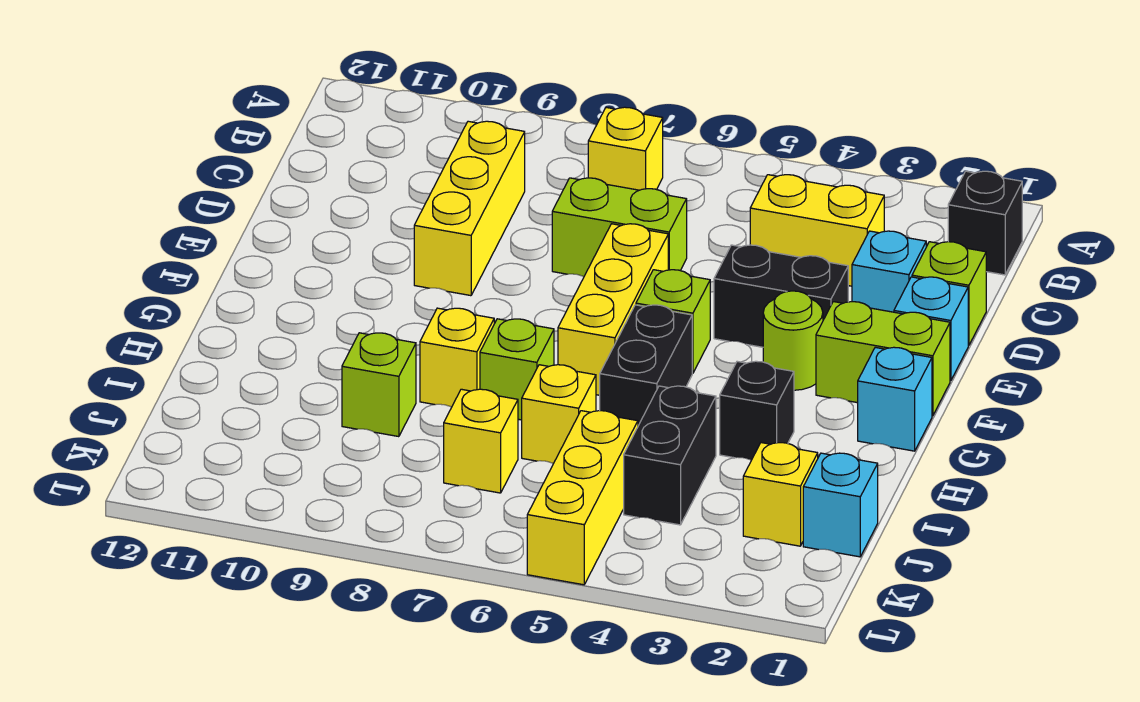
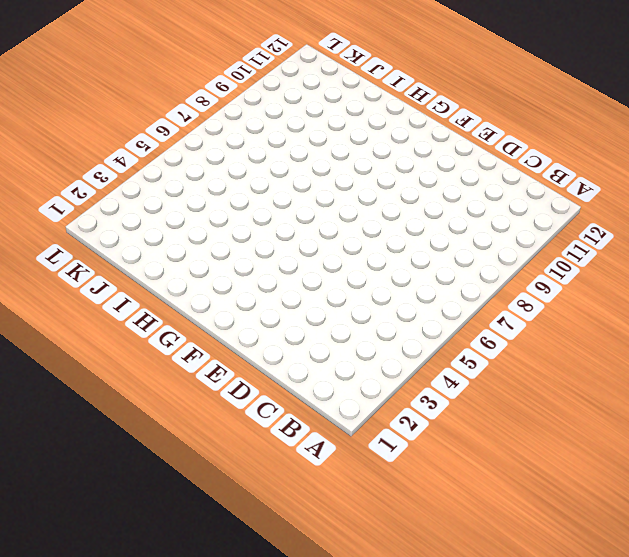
none -> black brick B1 level 1
none -> yellow brick B7 level 1
none -> yellow brick C3:C4 level 1

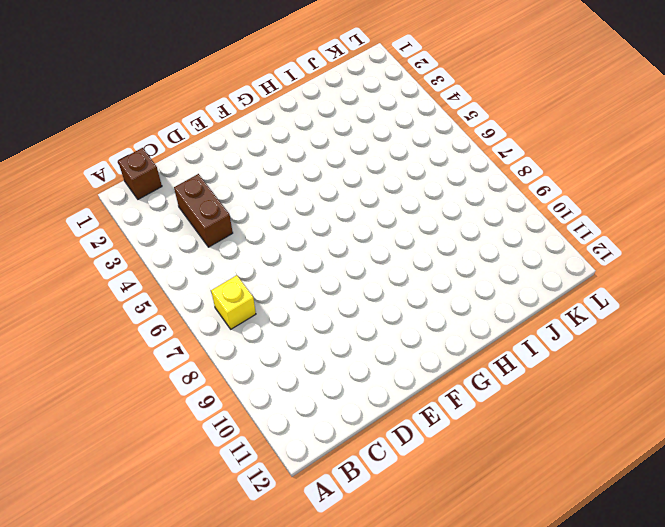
brown brick B1 level 1 -> black brick B1 level 1
brown brick C3:C4 level 1 -> yellow brick C3:C4 level 1
none -> yellow brick C9:E9 level 1
none -> lime brick D1 level 1
none -> cyan brick D2 level 1

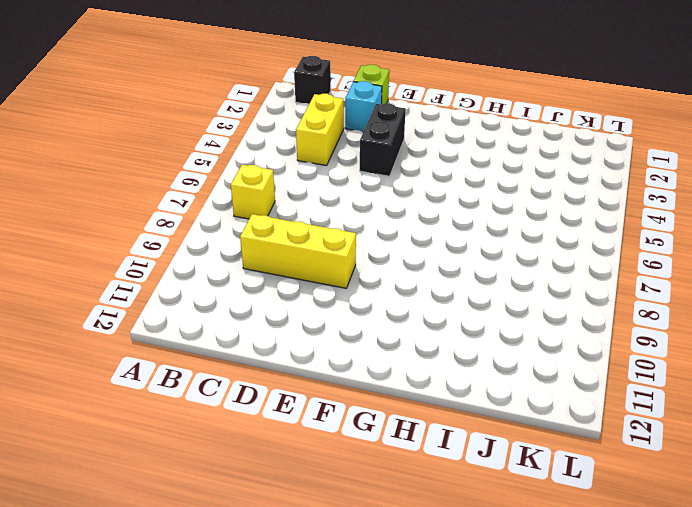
none -> lime brick D6:D7 level 1
none -> cyan brick E1 level 1
none -> yellow brick E6:G6 level 1

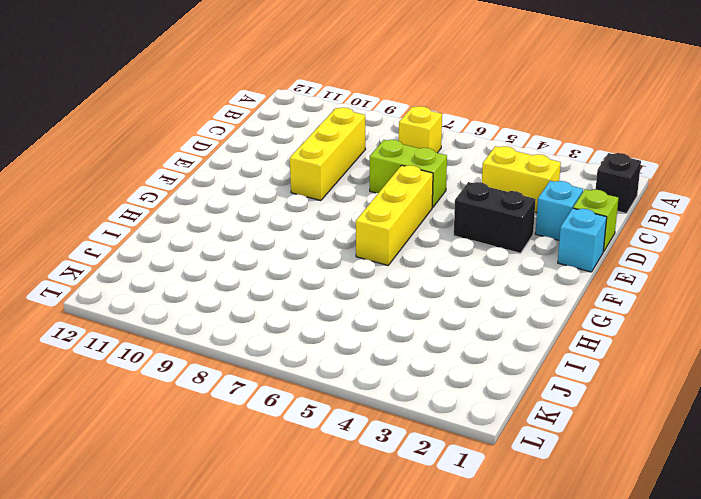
none -> lime brick F1:F2 level 1
none -> lime round brick F3 level 1
none -> lime brick F5 level 1

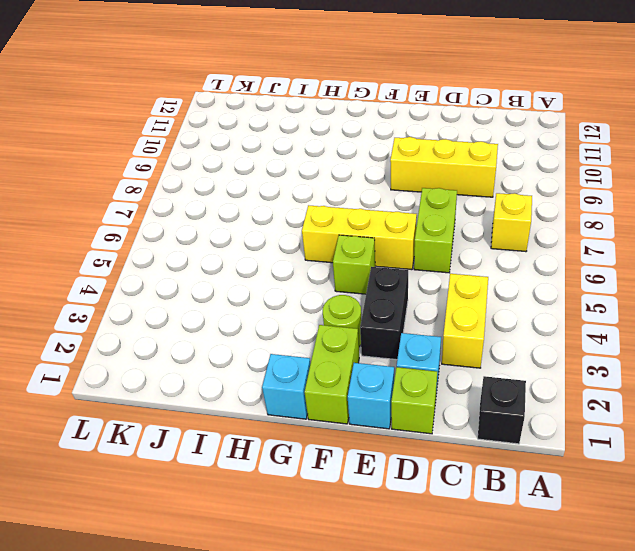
none -> black brick G5:H5 level 1
none -> black brick H3 level 1
none -> lime brick H7 level 1

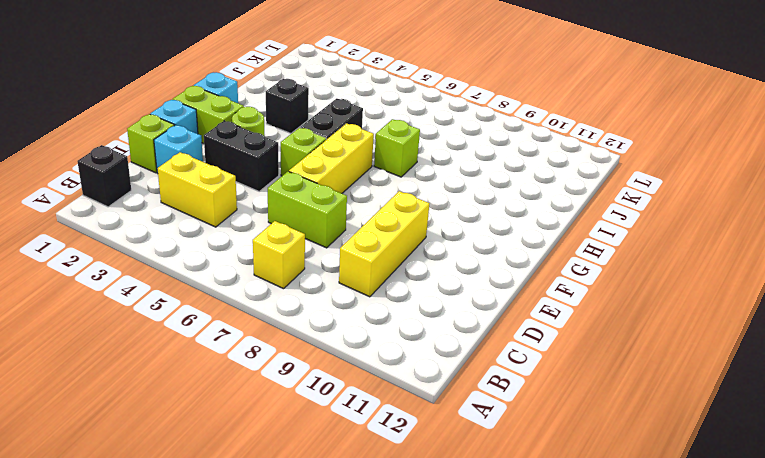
none -> yellow brick H8 level 1
none -> black brick I4:J4 level 1
none -> yellow brick I6 level 1

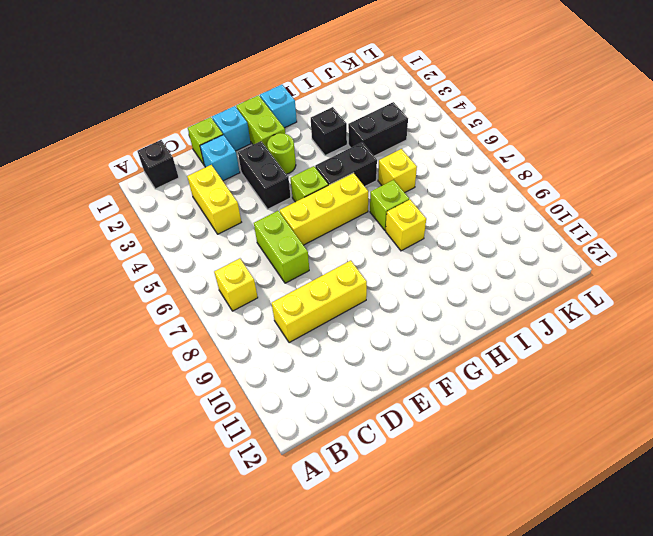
none -> lime brick I9 level 1
none -> cyan brick J1 level 1
none -> yellow brick J2 level 1

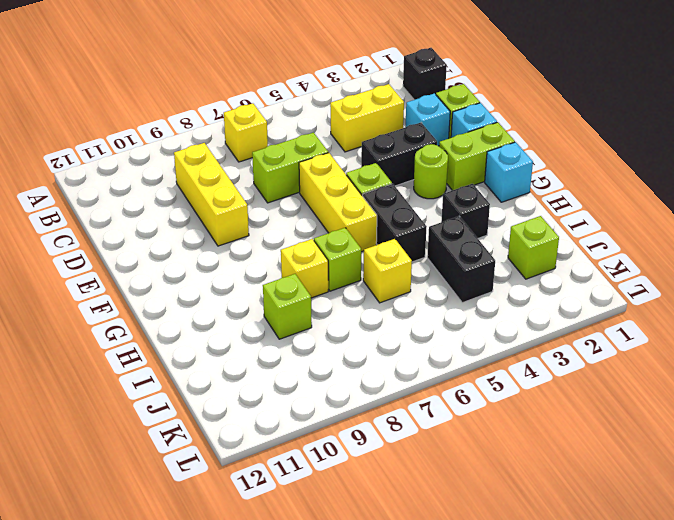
lime brick J2 level 1 -> yellow brick J2 level 1
none -> cyan brick J1 level 1
none -> yellow brick J5:L5 level 1
none -> yellow brick J7 level 1

